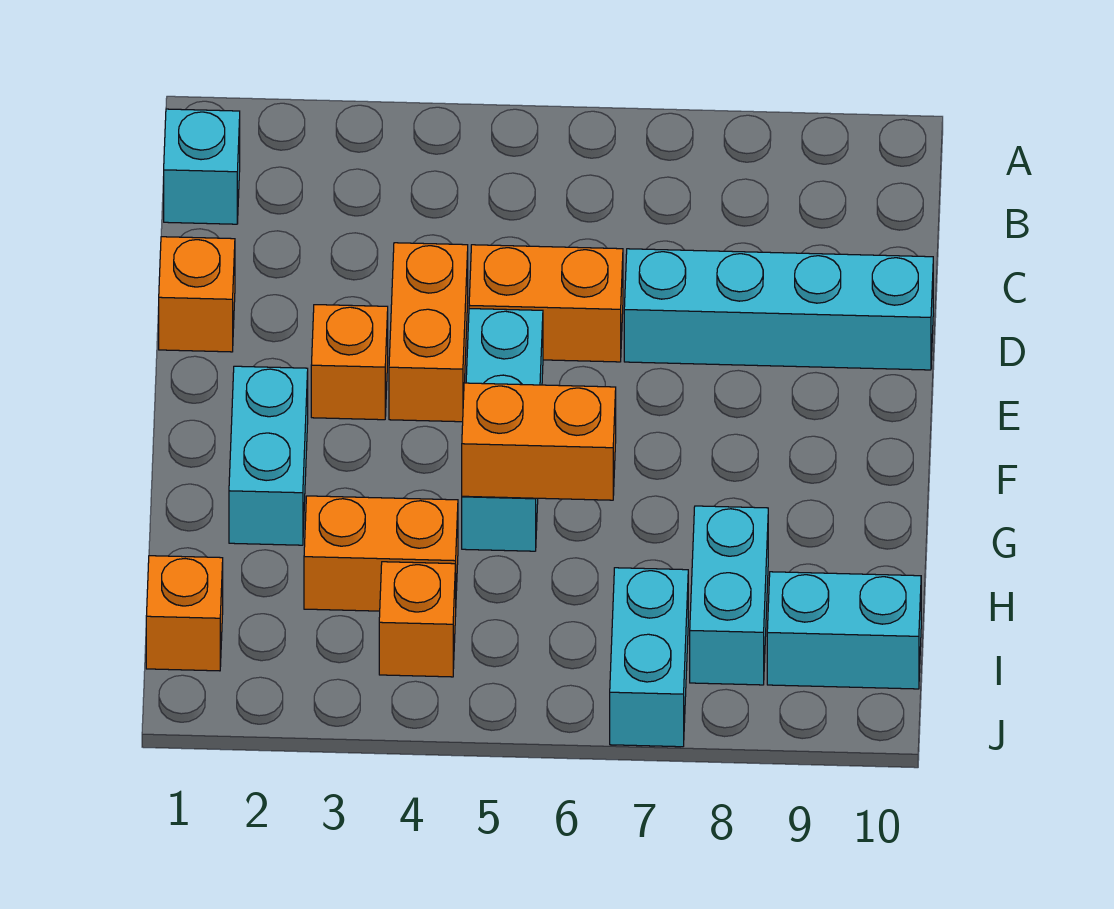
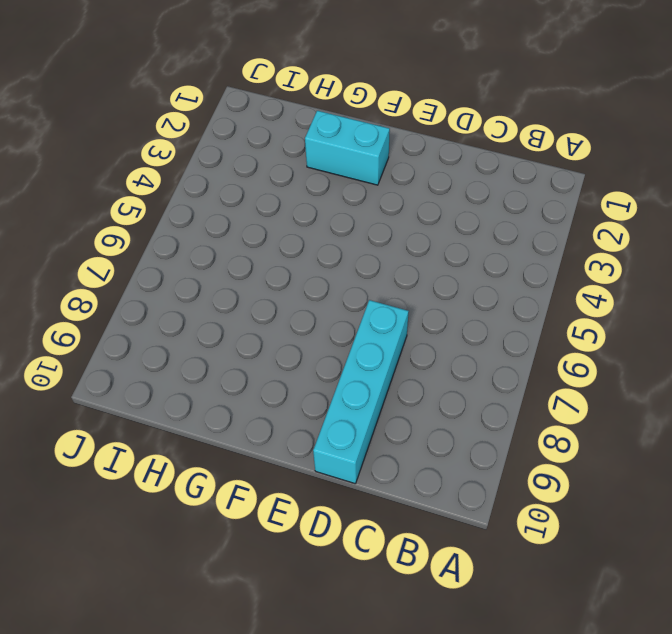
none -> cyan brick B1 level 1
none -> orange brick D1 level 1
none -> orange brick D4:E4 level 1

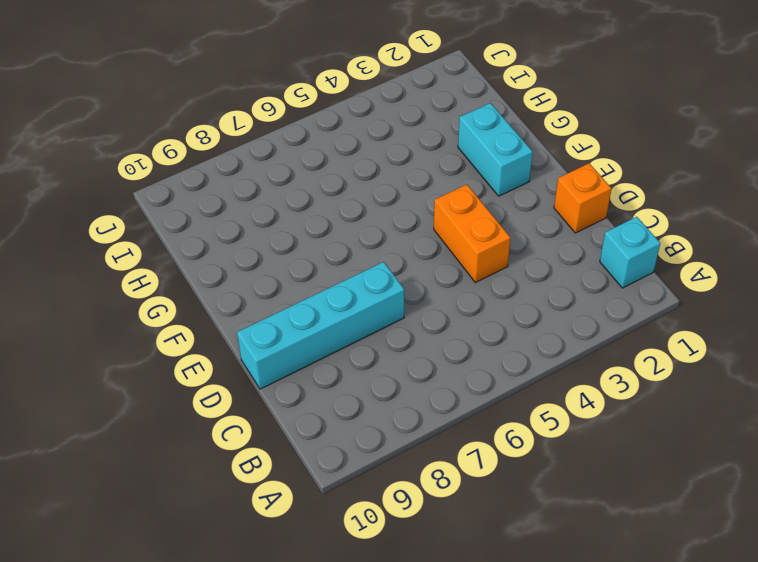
none -> orange brick D5:D6 level 1
none -> orange brick E3 level 1
none -> cyan brick E5:G5 level 1

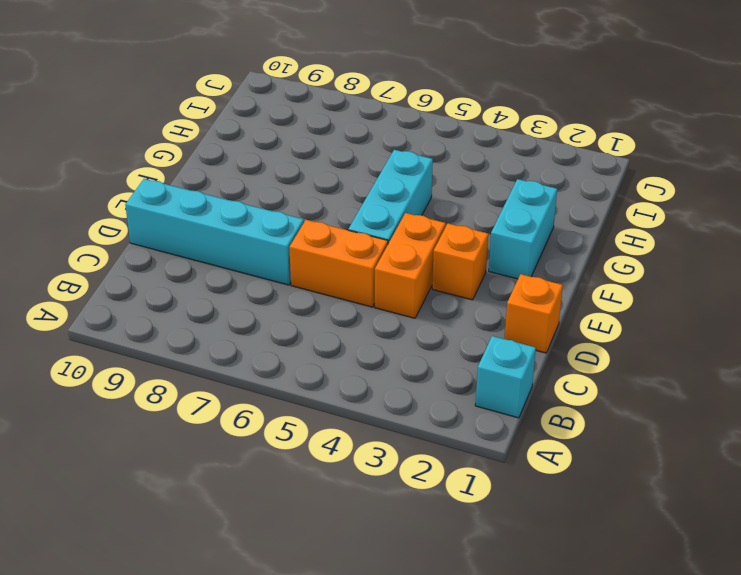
none -> orange brick H3:H4 level 1
none -> cyan brick H8:I8 level 1
none -> orange brick I1 level 1

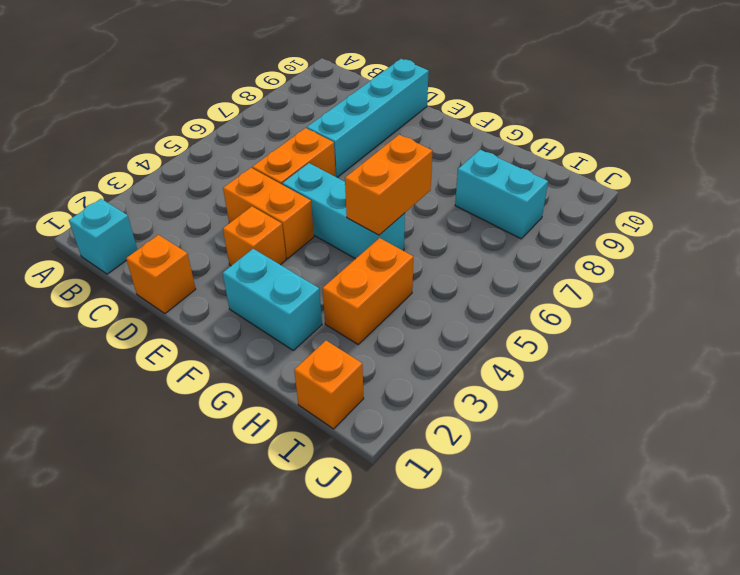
none -> orange brick I4 level 1
none -> cyan brick I7:J7 level 1
none -> cyan brick I9:I10 level 1

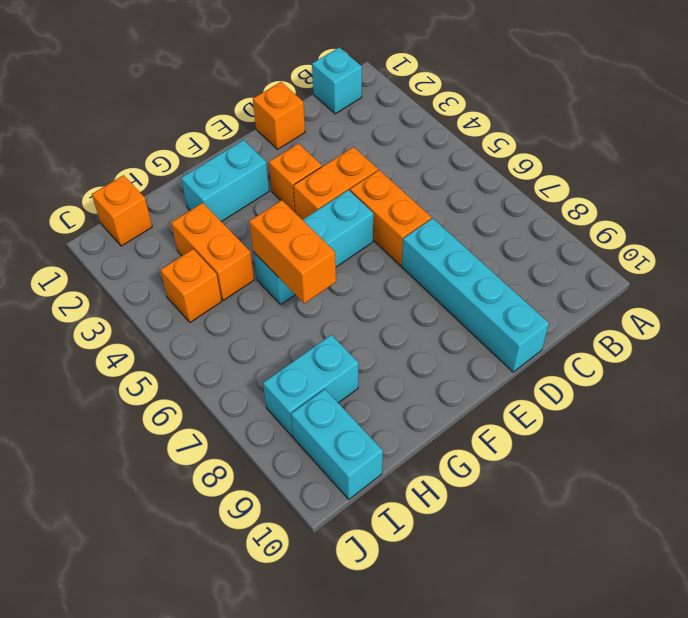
none -> cyan brick I7:J7 level 1

